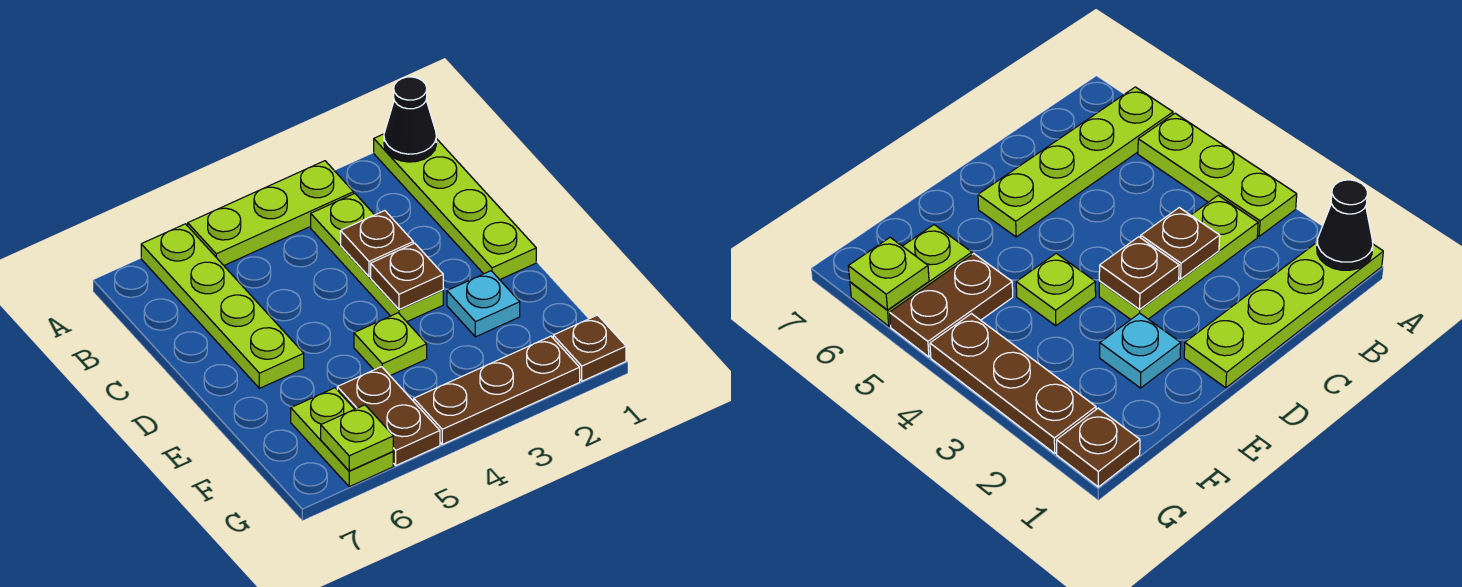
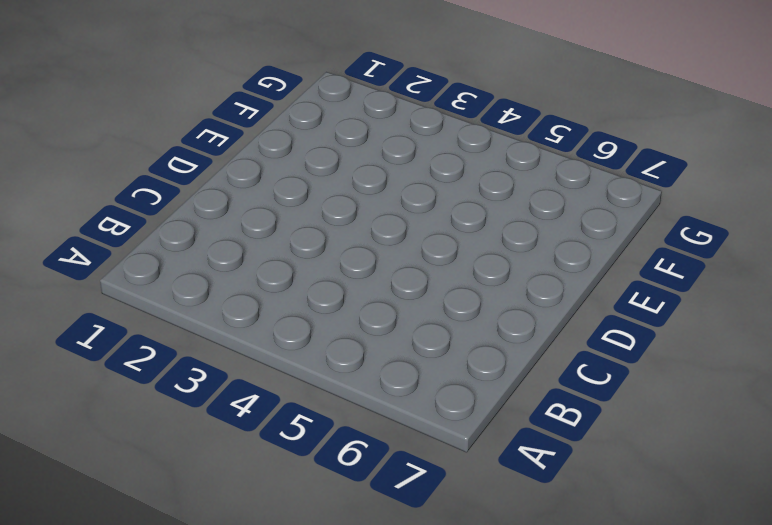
none -> lime plate A1:D1 level 1
none -> lime plate A3:A5 level 1
none -> lime plate A6:D6 level 1

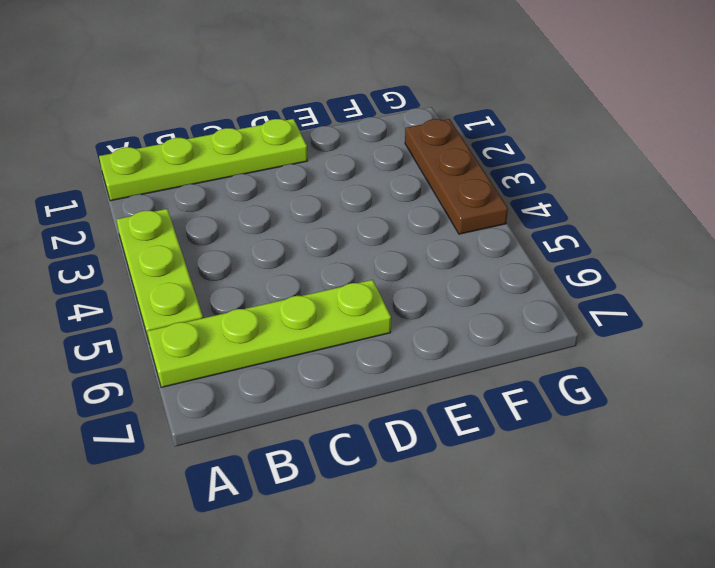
none -> lime plate B3:D3 level 1
none -> cyan plate E2 level 1
none -> lime plate E4 level 1

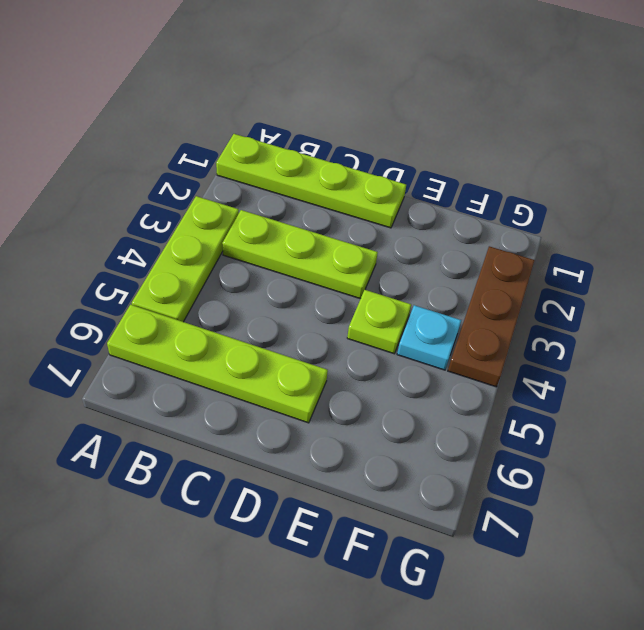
cyan plate F4 level 1 -> cyan plate E2 level 1
none -> brown plate F5:G5 level 1
none -> lime plate F6:G6 level 1
none -> brown plate G1 level 1

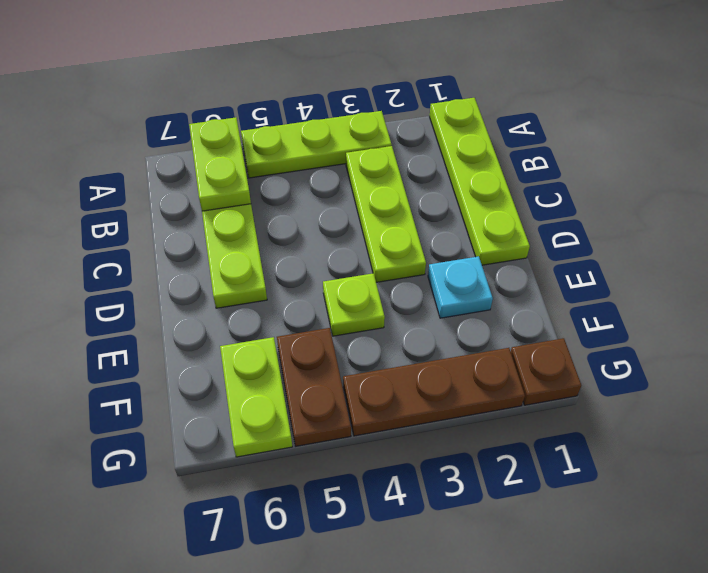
lime plate A6:B6 level 2 -> none
none -> black cone A1 level 2
none -> brown plate C3 level 2
none -> brown plate D3 level 2

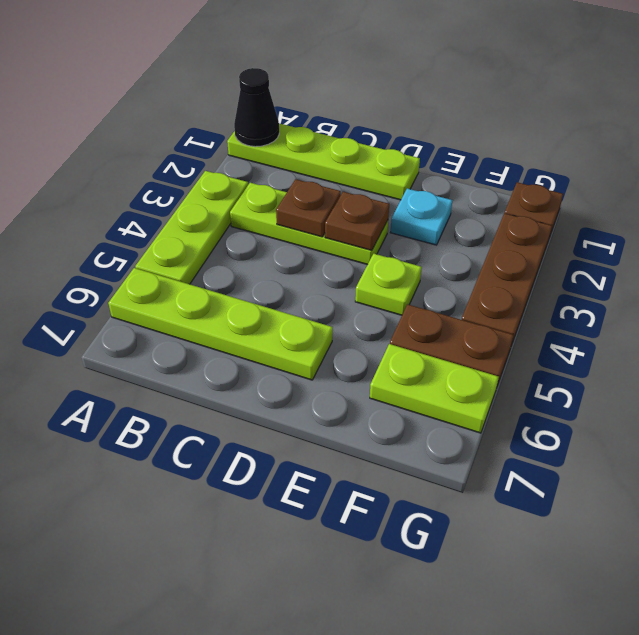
none -> lime plate G6 level 2

